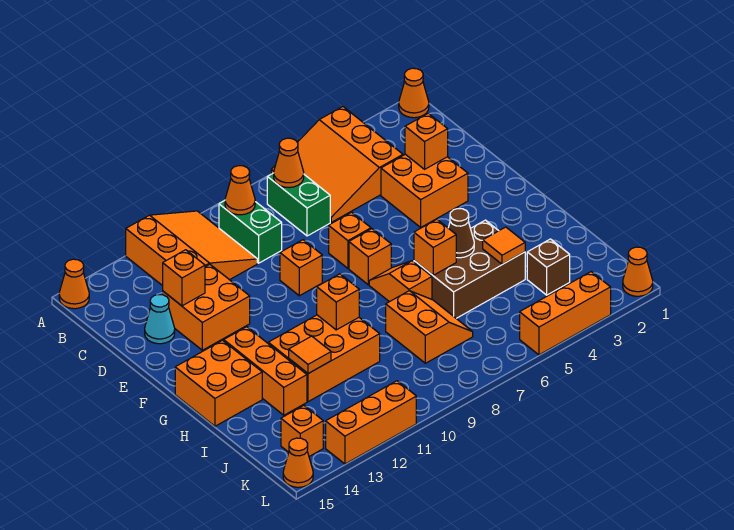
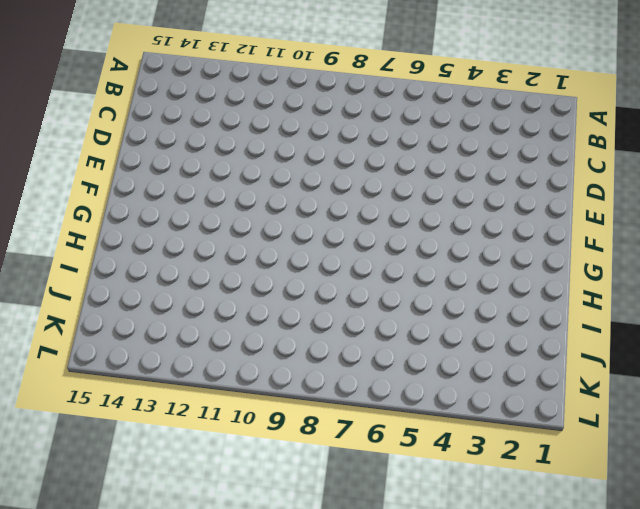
none -> orange cone A1 level 1
none -> orange slope A4:C6 level 1 top 4
none -> orange slope A10:C12 level 1 top 12
none -> orange cone A15 level 1

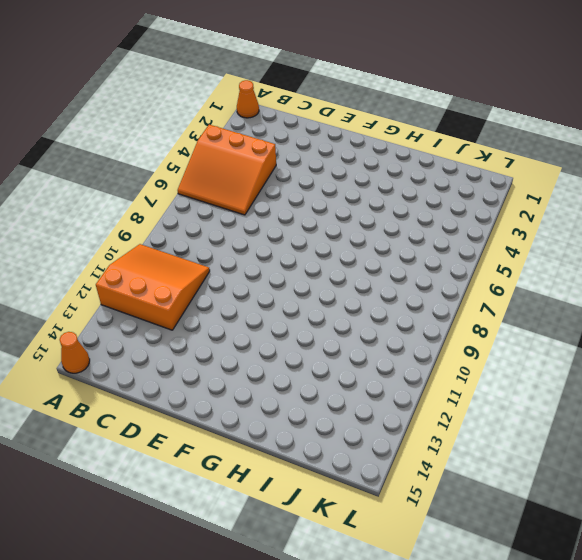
none -> green brick B7:C7 level 1
none -> green brick B9:C9 level 1
none -> orange brick D3:E4 level 1
none -> orange brick D12:E13 level 1

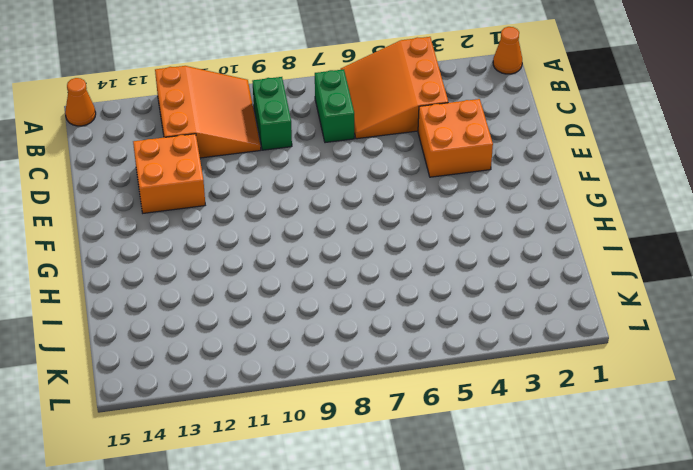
none -> cyan cone D14 level 1
none -> orange brick E7 level 1
none -> orange brick E9 level 1
none -> orange brick F7 level 1

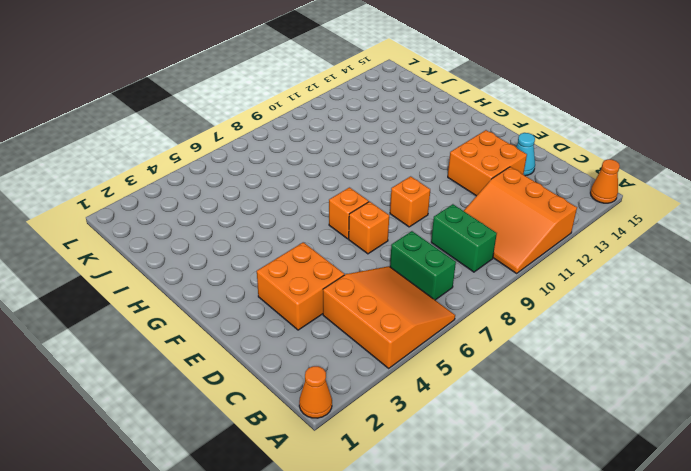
none -> orange slope G7:H7 level 1 top H
none -> orange brick G13:I13 level 1
none -> orange brick G14:H15 level 1
none -> brown brick H4:I6 level 1

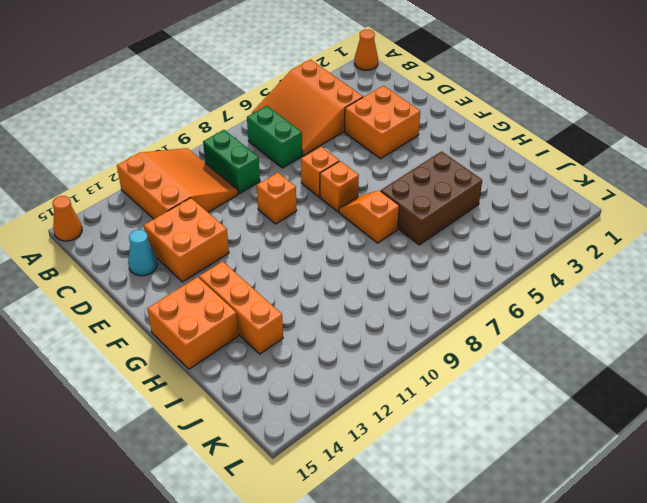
none -> orange brick H10:I12 level 1
none -> orange slope I7:J8 level 1 top 8
none -> brown brick J3 level 1
none -> orange brick K14 level 1

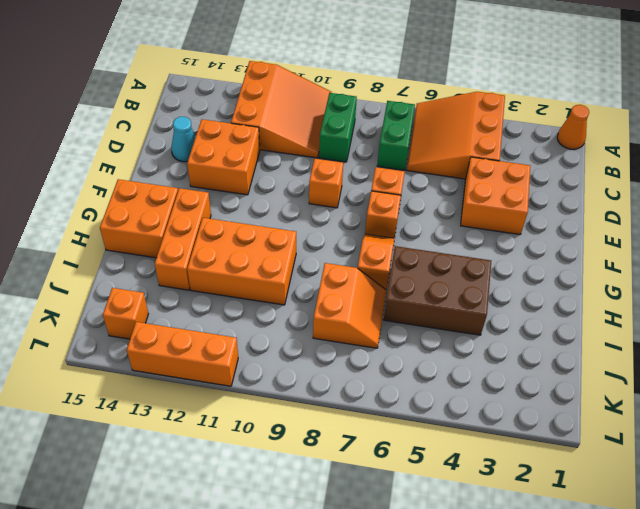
none -> orange cone A15 level 1
none -> brown brick J3 level 1
none -> orange cone L1 level 1
none -> orange brick L3:L5 level 1

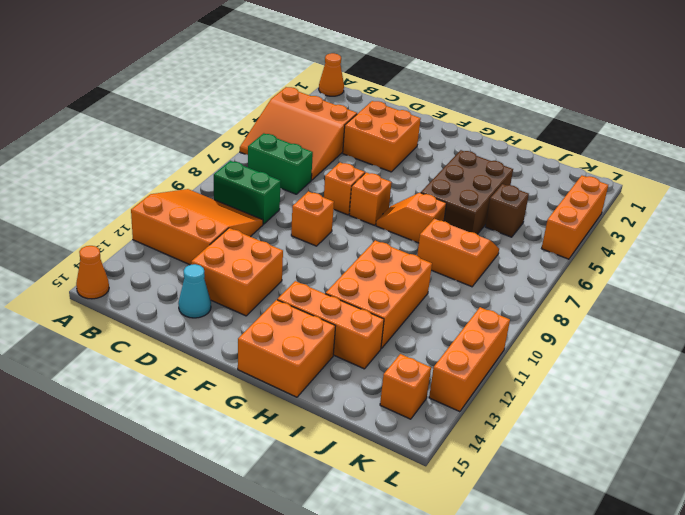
brown brick J5 level 1 -> brown brick J3 level 1
none -> orange cone L1 level 1
none -> orange cone L15 level 1
none -> orange cone B7 level 2
none -> orange cone B9 level 2

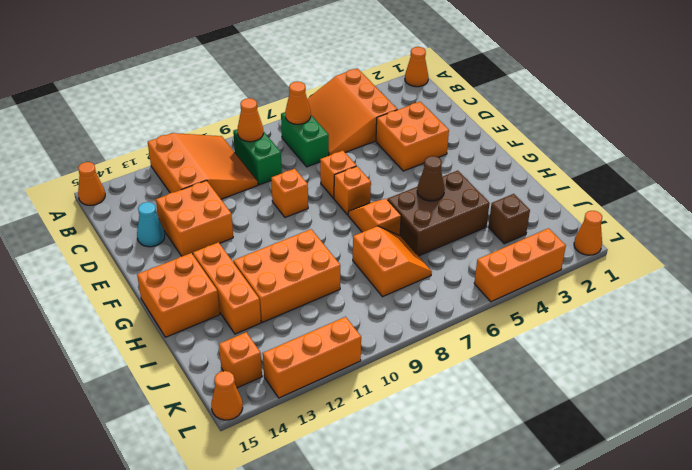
none -> orange brick D3 level 2
none -> orange brick D13 level 2
none -> orange brick H6 level 2
none -> orange brick H10 level 2

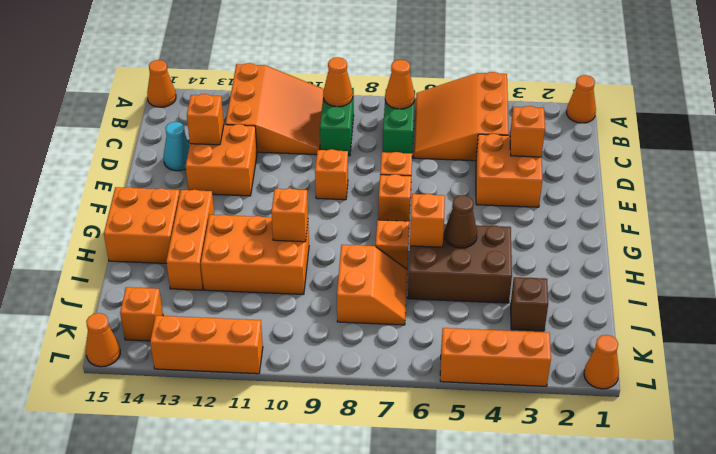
none -> orange tile I4 level 2
none -> orange tile I12 level 2

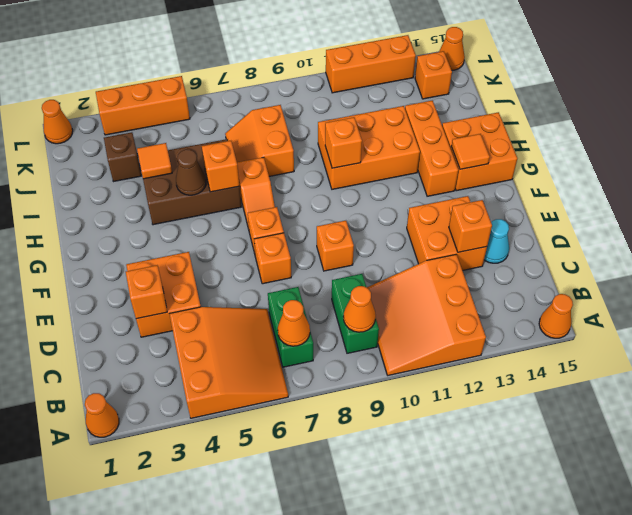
orange tile G14 level 2 -> orange tile I12 level 2

